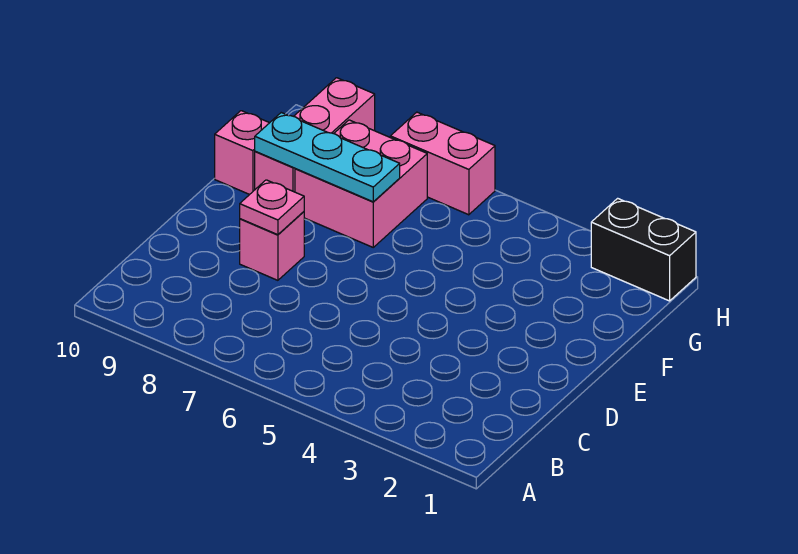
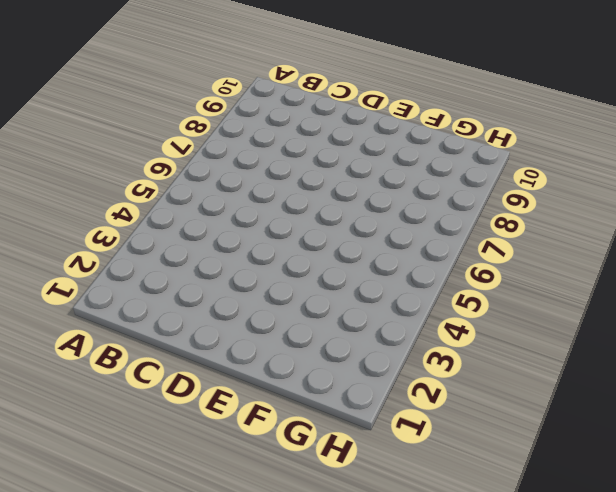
none -> pink brick D8 level 1
none -> pink brick F7:G8 level 1

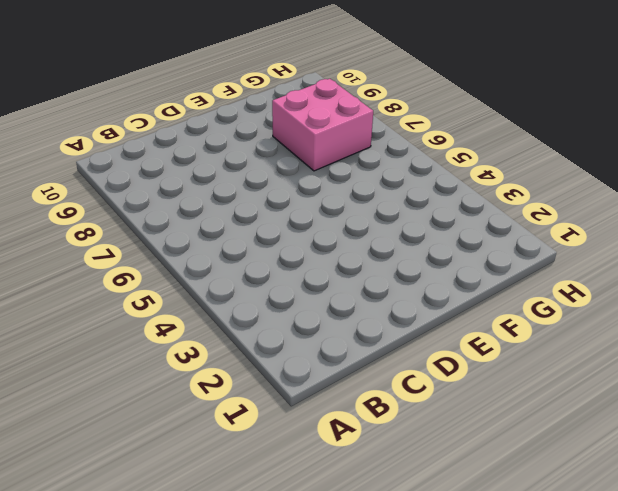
none -> pink brick D8 level 1
none -> pink brick F9:H9 level 1

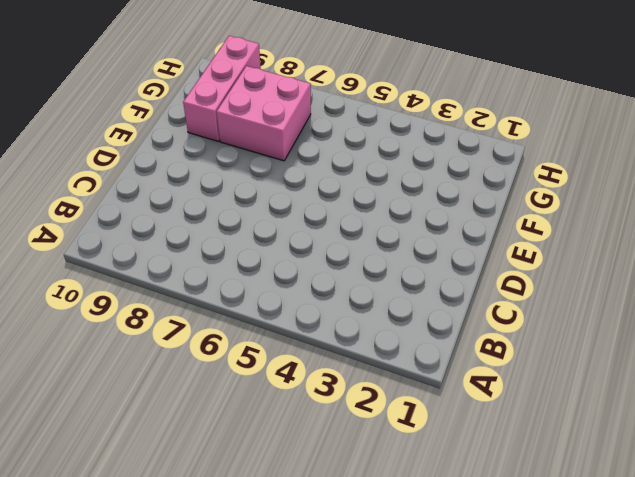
none -> pink brick D8 level 1
none -> pink brick F10 level 1

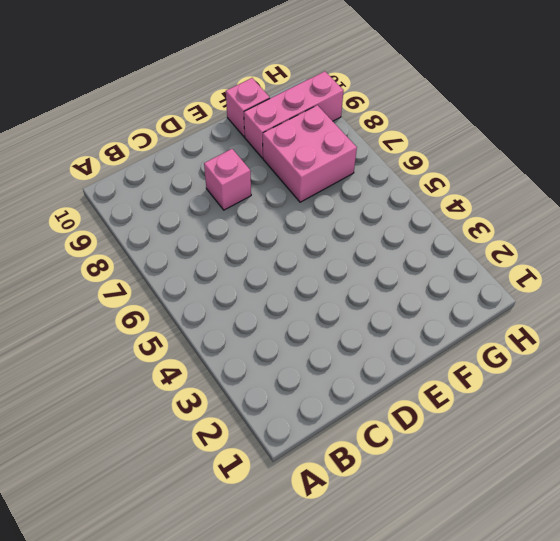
none -> black brick H1:H2 level 1
none -> pink brick H6:H7 level 1

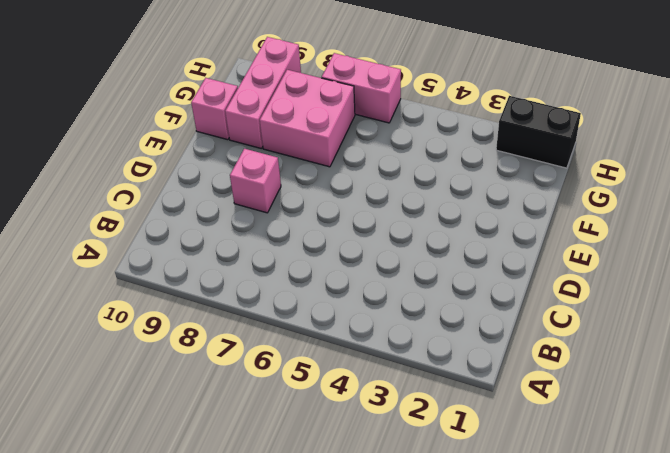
none -> pink plate D8 level 2
none -> cyan plate F7:F9 level 2

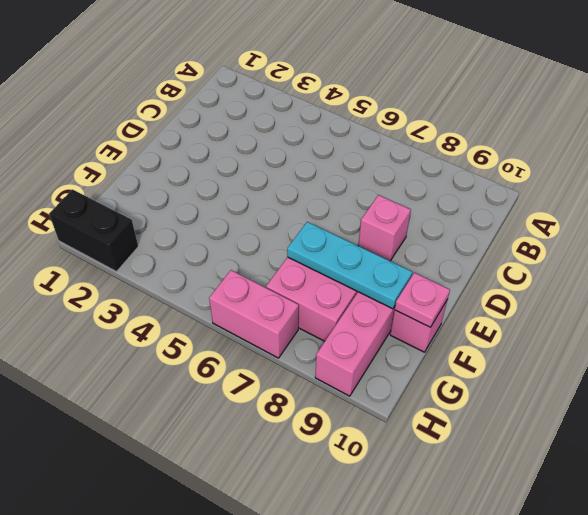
pink plate F10 level 2 -> pink plate D8 level 2

